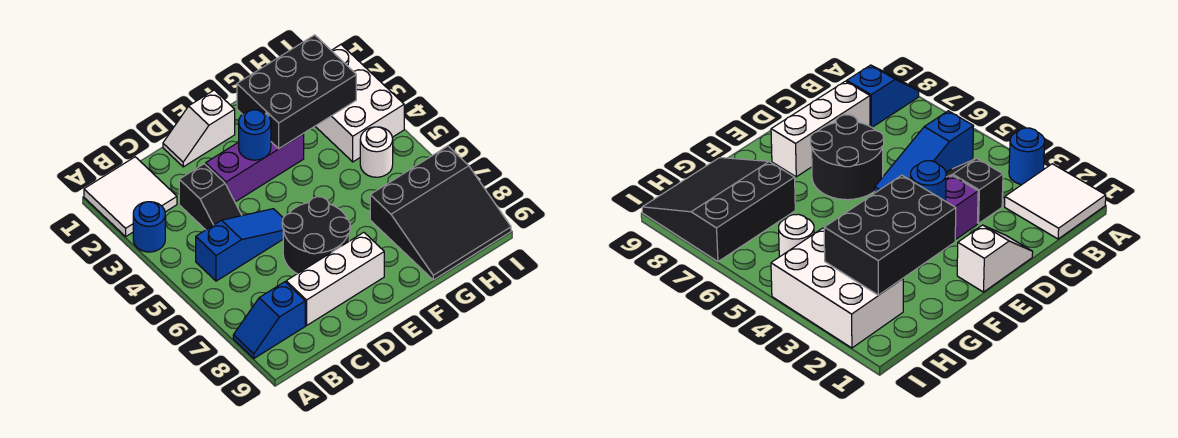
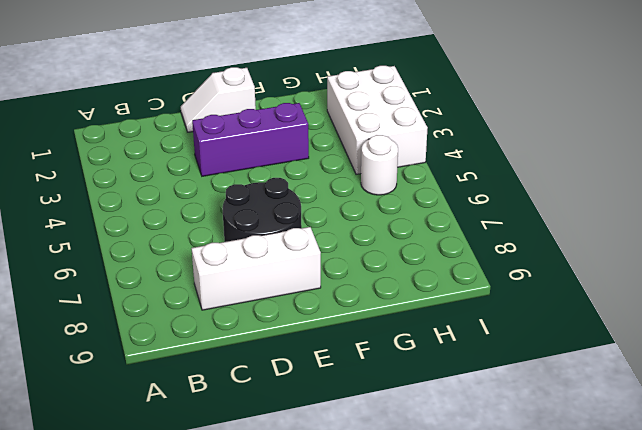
none -> white tile A1:B2 level 1
none -> blue round brick A3 level 1
none -> blue slope A8:B8 level 1 top B

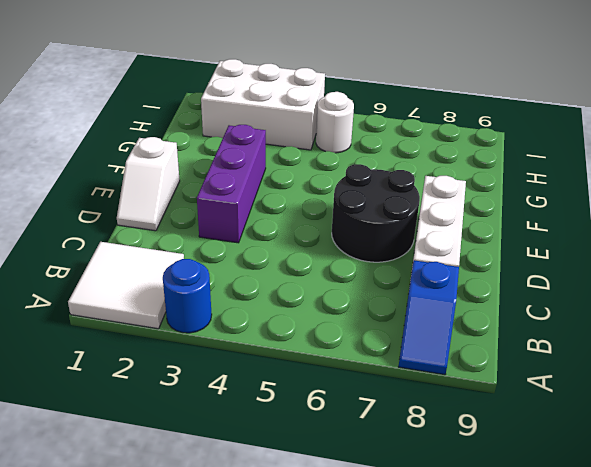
none -> blue slope B5:D5 level 1 top B
none -> black slope C3:C4 level 1 top 3
none -> black slope G7:I9 level 1 top 7

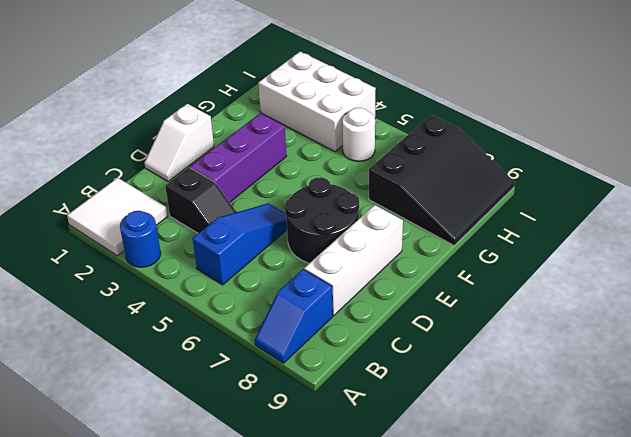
none -> blue round brick E3 level 2
none -> black brick F2:H3 level 2

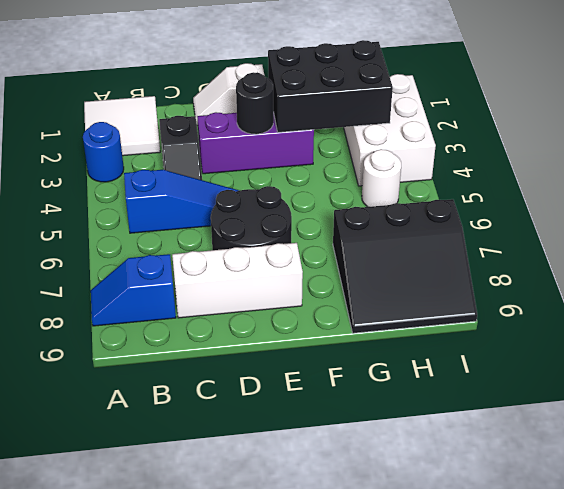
black round brick E3 level 2 -> blue round brick E3 level 2

